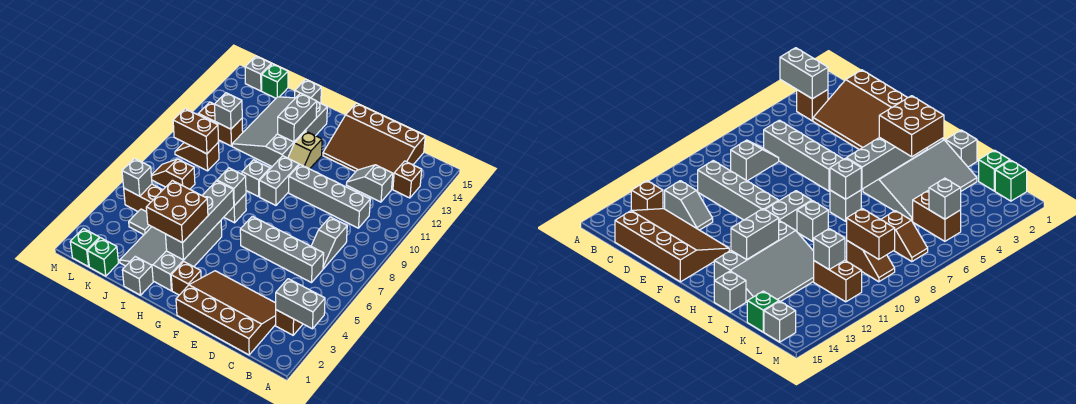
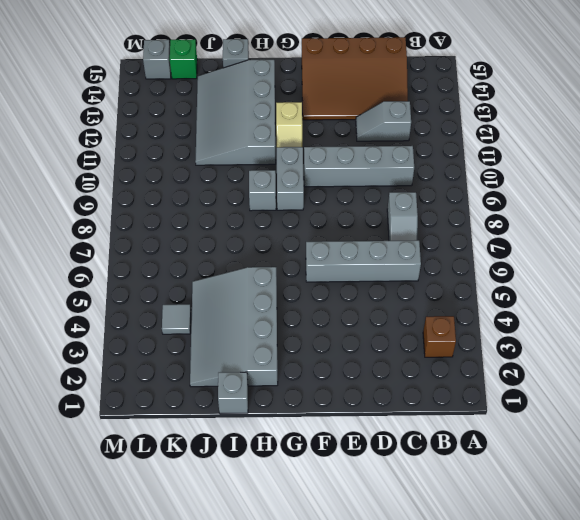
none -> brown brick B13 level 1
none -> brown slope C1:F3 level 1 top 1
none -> brown brick G2 level 1
none -> grey brick H7 level 1

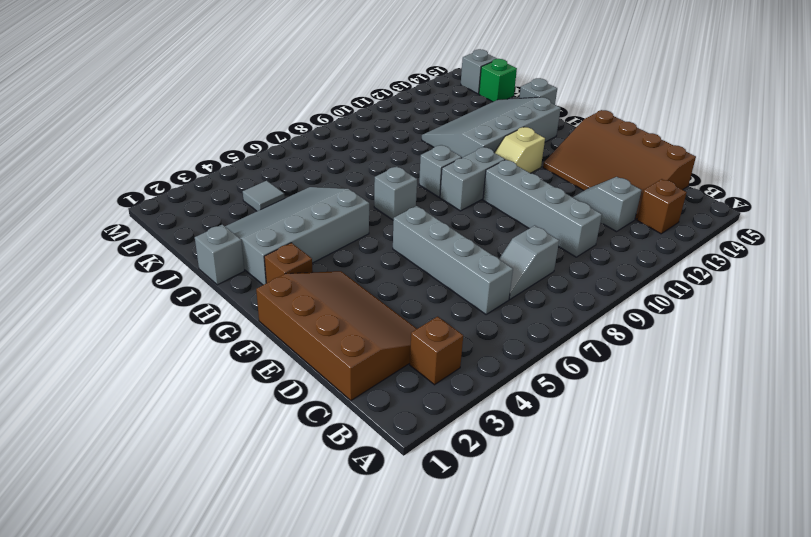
none -> green brick K1 level 1
none -> brown brick K5:L5 level 1
none -> brown slope K7:L7 level 1 top K
none -> brown slope K9:L9 level 1 top K

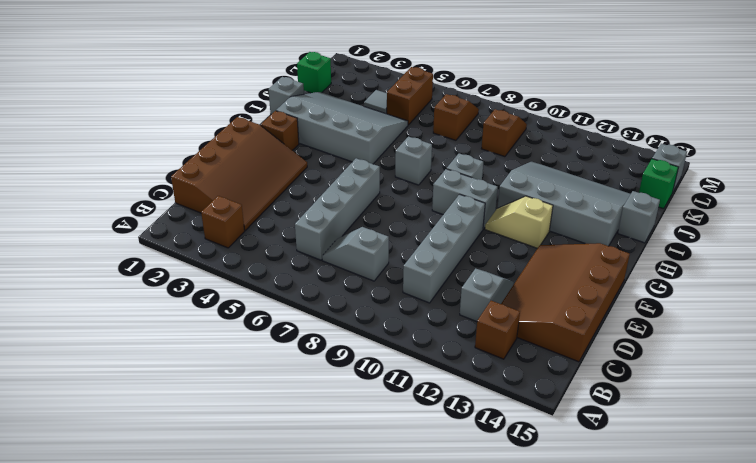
none -> brown brick K11:L11 level 1
none -> green brick L1 level 1
none -> grey brick A3:B3 level 2
none -> grey brick H3:H6 level 2

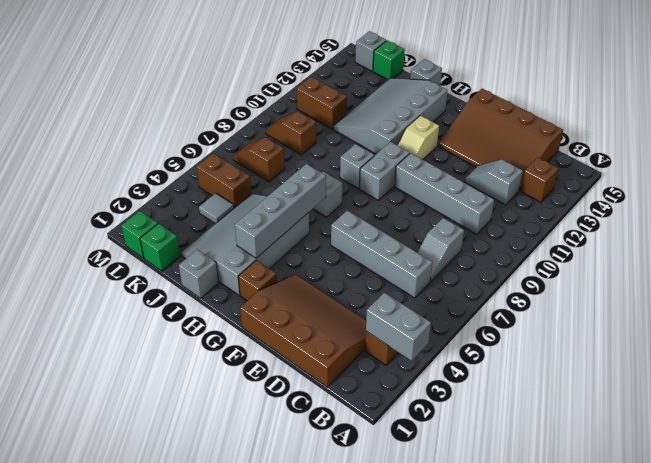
none -> grey brick H7 level 2
none -> grey brick H12:H13 level 2
none -> brown brick K9:L9 level 2
none -> grey brick K11 level 2

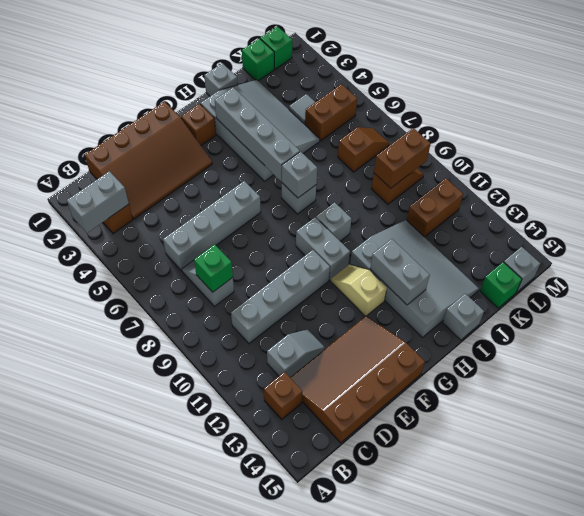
green brick C8 level 2 -> none
none -> grey brick K11 level 2
none -> grey brick L5 level 2
none -> brown brick H3:I4 level 3

